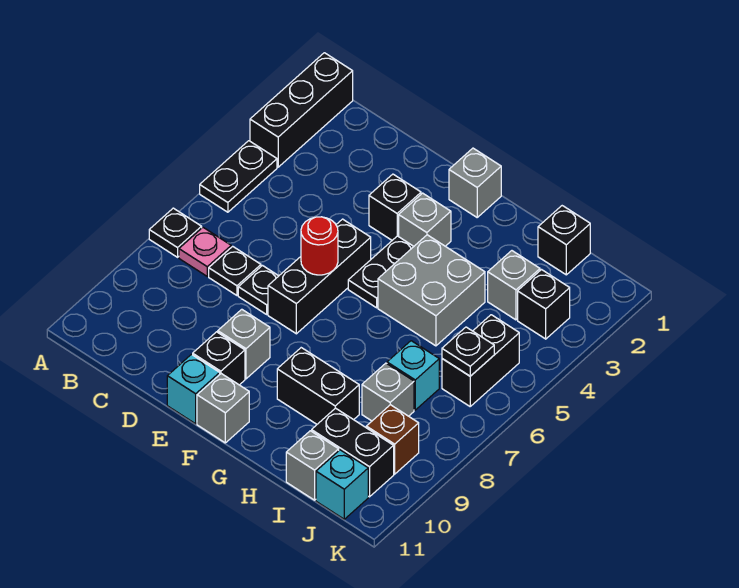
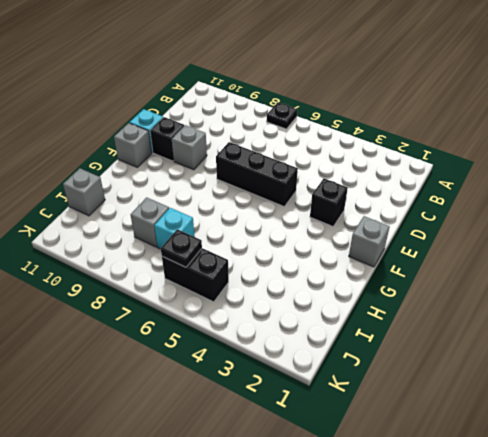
none -> black brick A1:A3 level 1
none -> black plate A4:A5 level 1
none -> pink plate B7 level 1

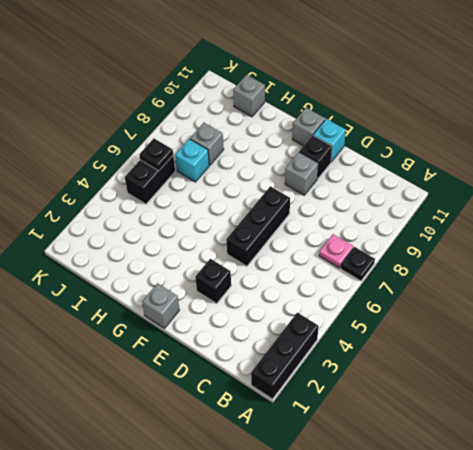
none -> black plate A4:A5 level 1
none -> black plate C7 level 1
none -> black plate D7 level 1

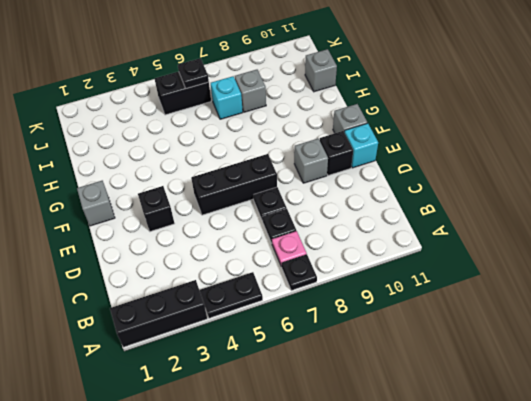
none -> grey brick F3 level 1
none -> black plate F4:F5 level 1
none -> grey brick G4:H5 level 1

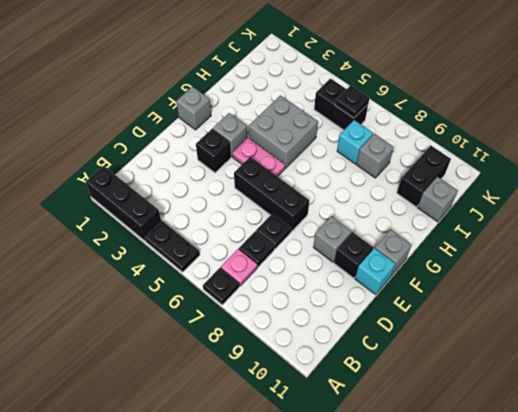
pink plate F4:F5 level 1 -> black plate F4:F5 level 1
none -> black brick G9:H9 level 1
none -> black brick I1 level 1
none -> grey brick I3 level 1

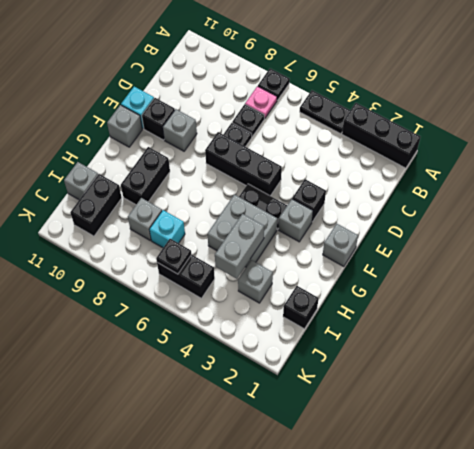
grey brick H4:I4 level 2 -> none
none -> black brick J3 level 1
none -> brown brick J9 level 1
none -> cyan brick J11 level 1

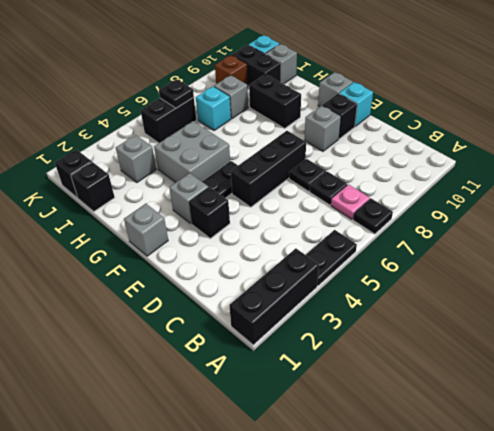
black brick J1 level 1 -> black brick J3 level 1
none -> red round brick E6 level 2

